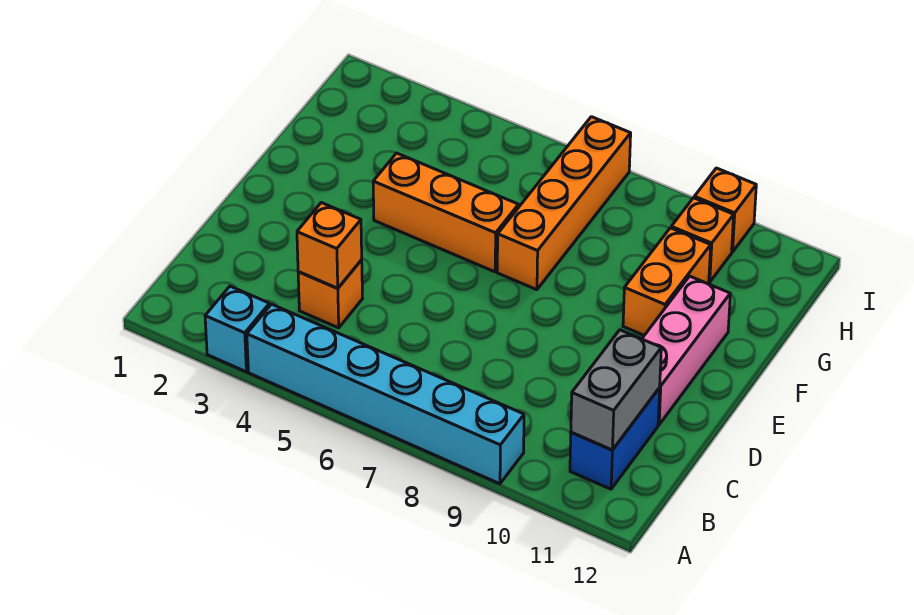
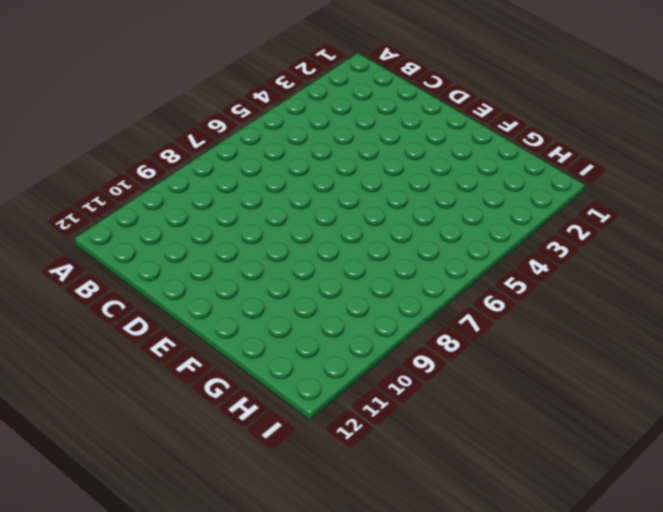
none -> cyan brick A3 level 1
none -> cyan brick A4:A9 level 1
none -> blue brick B11:C11 level 1

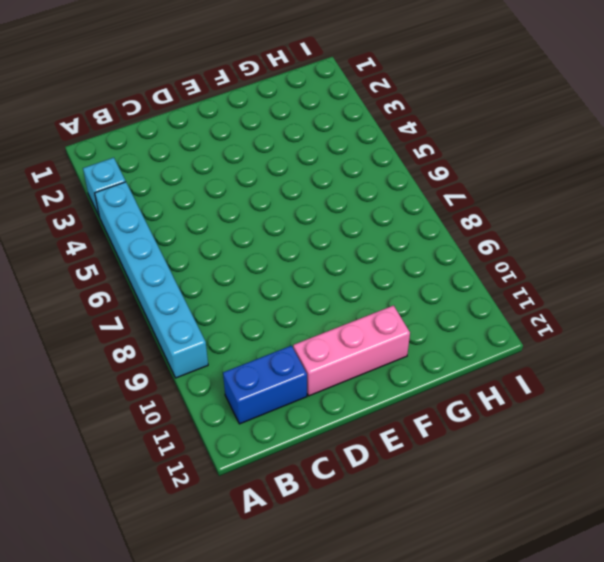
none -> orange brick C4 level 1
none -> orange brick F4:F6 level 1
none -> orange brick F7:I7 level 1

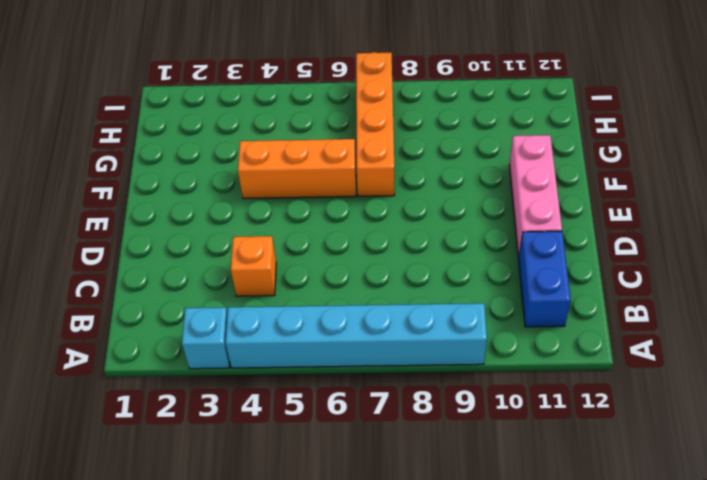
none -> orange brick F10:G10 level 1
none -> orange brick H10 level 1
none -> orange brick I10 level 1

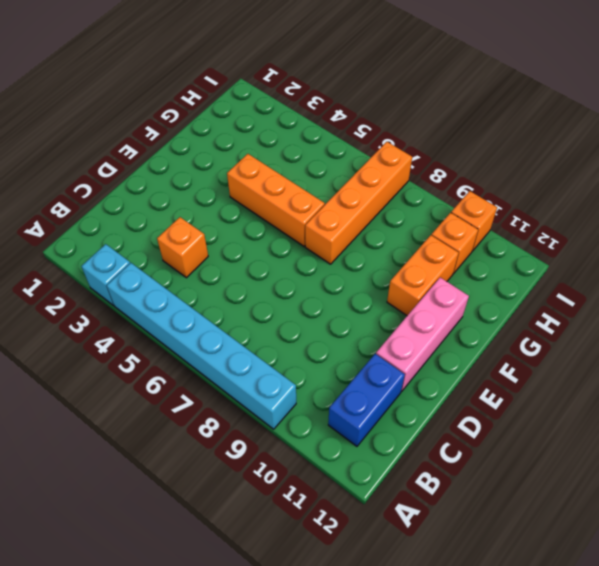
none -> grey brick B11:C11 level 2
none -> orange brick C4 level 2

